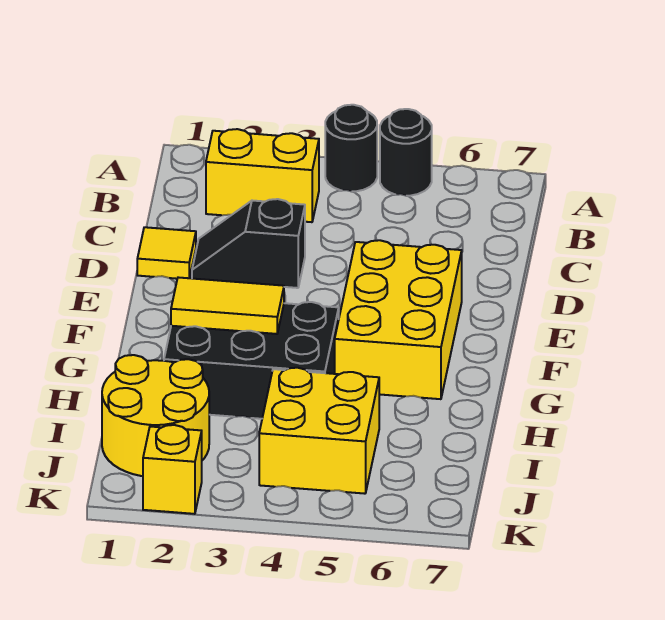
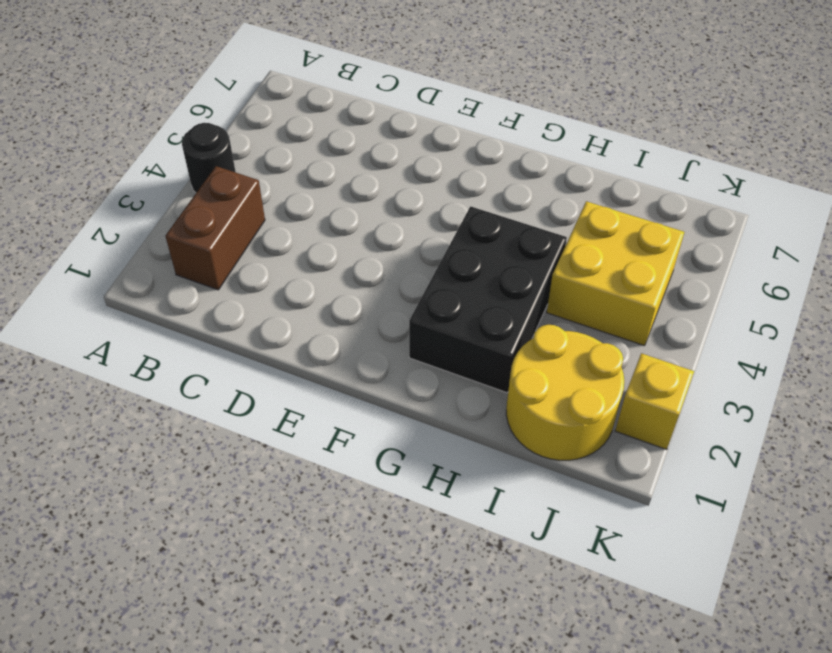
brown brick B2:B3 level 1 -> yellow brick B2:B3 level 1
none -> black round brick A5 level 1
none -> yellow tile D1 level 1

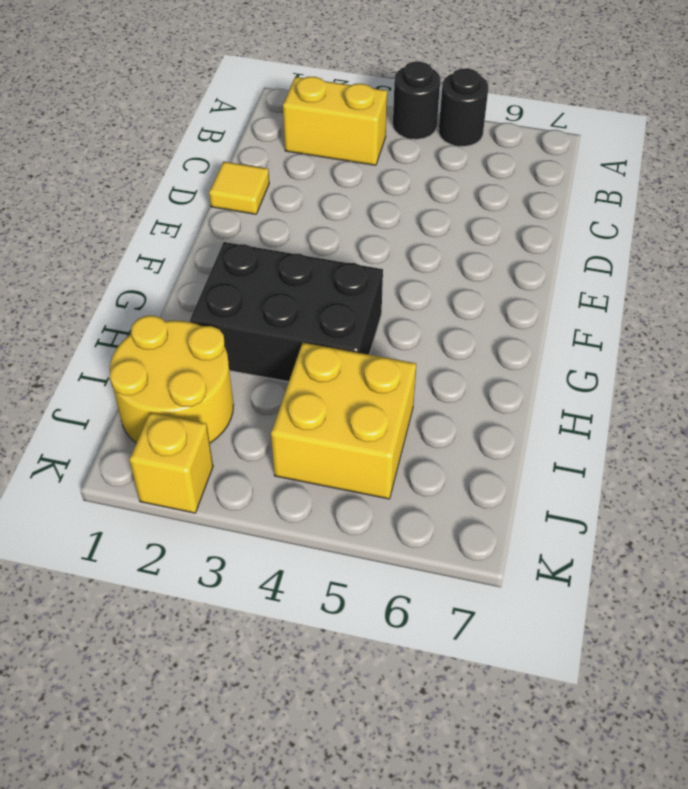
none -> black slope D2:D3 level 1 top 3
none -> yellow brick E5:G6 level 1

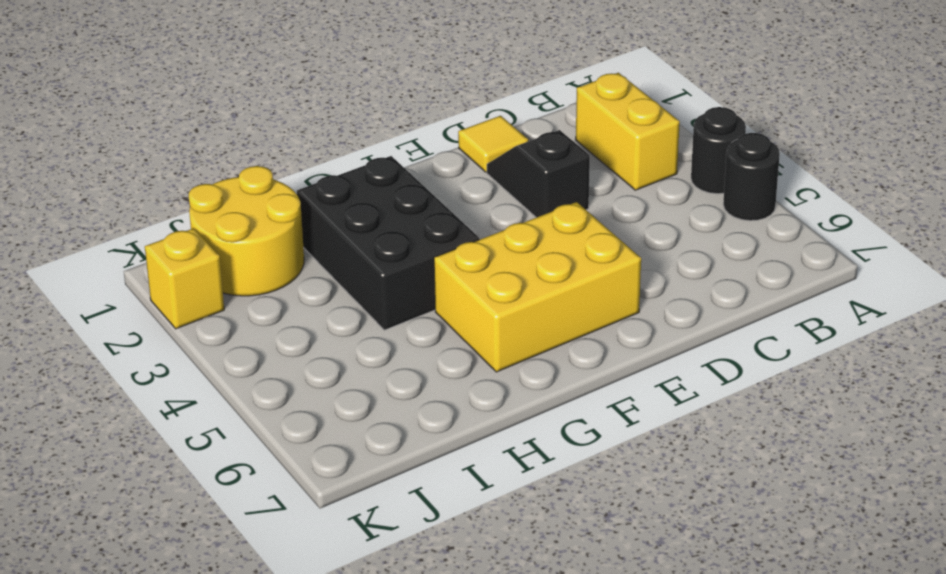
none -> yellow brick I4:J5 level 1
none -> yellow tile G2:G3 level 2

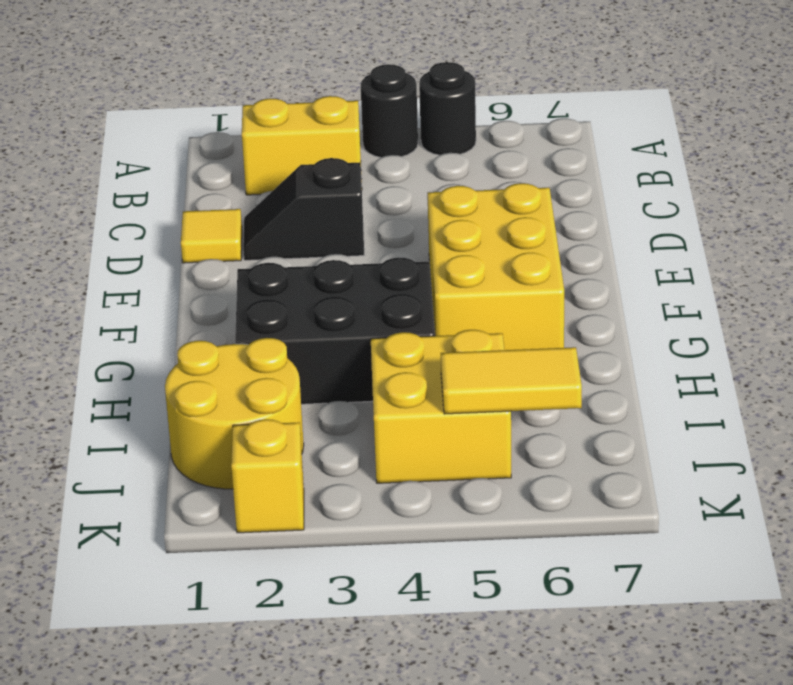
yellow tile J5:J6 level 2 -> yellow tile G2:G3 level 2

